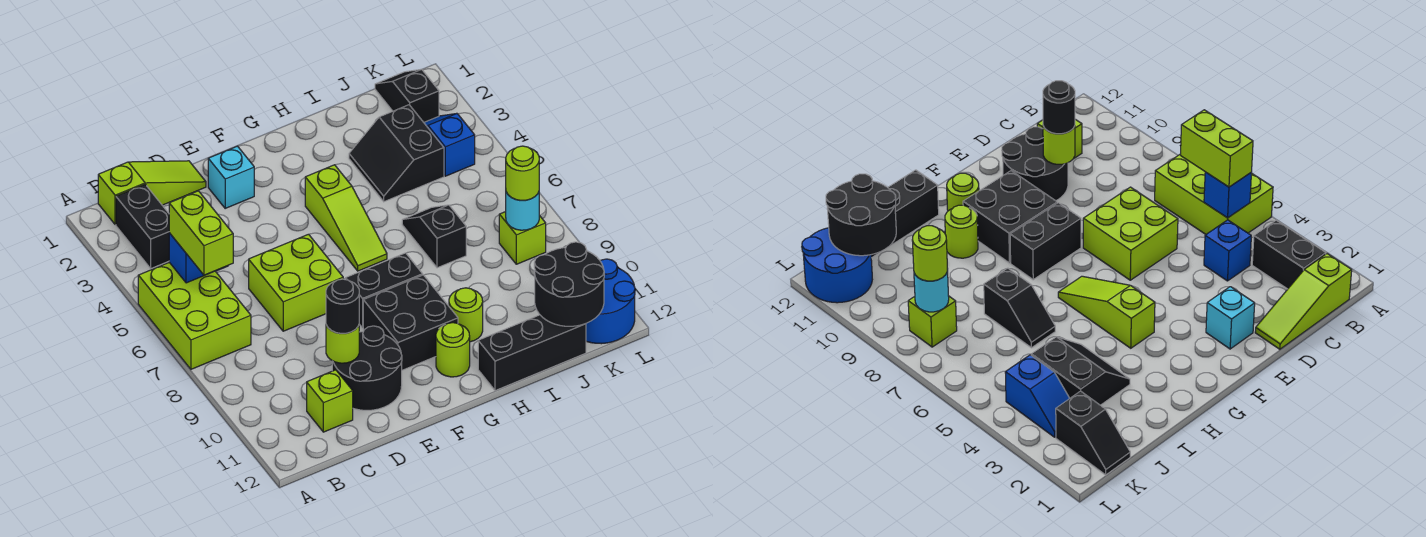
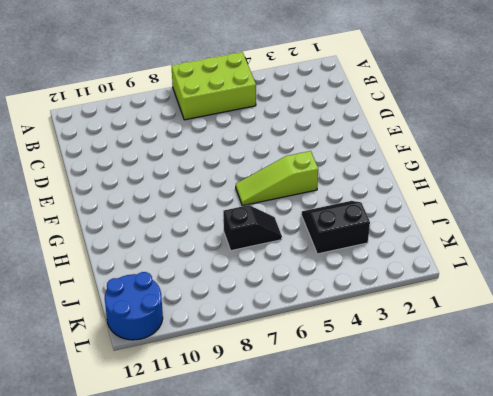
none -> lime slope B1:D1 level 1 top B
none -> black brick B2:B3 level 1
none -> blue brick C4 level 1

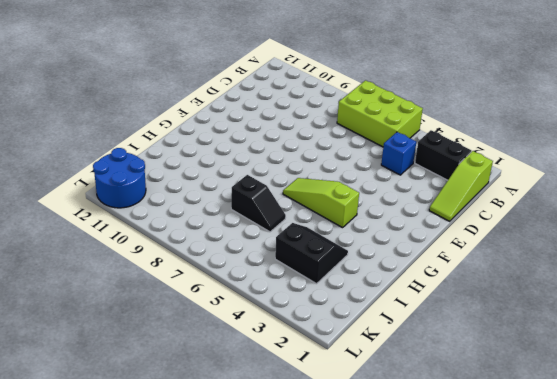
none -> lime brick C11 level 1
none -> lime brick D6:E7 level 1
none -> black round brick D10:E11 level 1

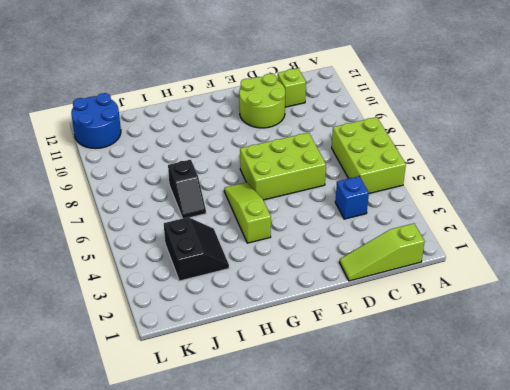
lime brick D6:F7 level 1 -> lime brick D6:E7 level 1
lime round brick D10:E11 level 1 -> black round brick D10:E11 level 1
none -> black brick B2:B3 level 1
none -> cyan brick E2 level 1
none -> black brick F8:G8 level 1

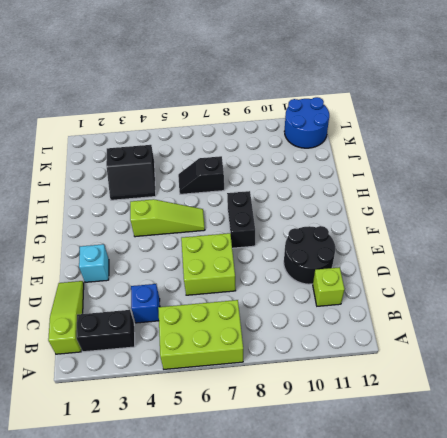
none -> black brick F9:G10 level 1
none -> lime round brick G11 level 1
none -> lime round brick H10 level 1

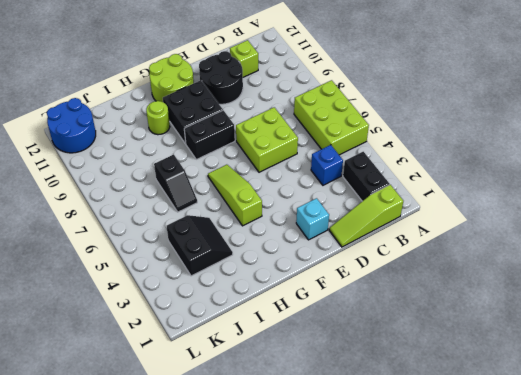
lime round brick F11:G12 level 1 -> lime round brick G11 level 1
none -> black brick H12:J12 level 1
none -> black slope K1:K2 level 1 top 2
none -> blue slope K3:K4 level 1 top 4

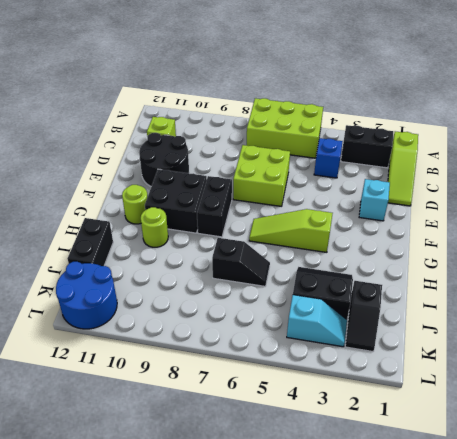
black brick I12:J12 level 1 -> black brick H12:J12 level 1
black slope J2:K2 level 1 top J -> black slope K1:K2 level 1 top 2
cyan slope K3:K4 level 1 top 4 -> blue slope K3:K4 level 1 top 4
none -> lime brick K8 level 1
none -> blue brick B5 level 2
none -> lime round brick D10 level 2

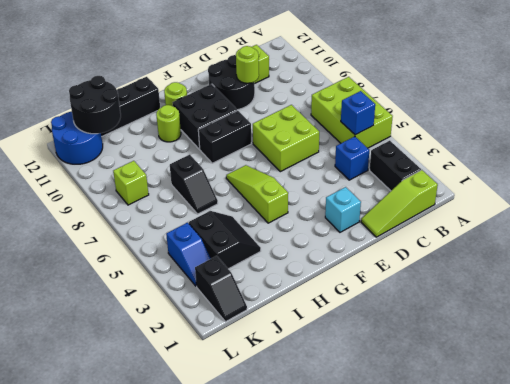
none -> cyan round brick K8 level 2
none -> lime brick B5:B6 level 3
none -> black round brick D10 level 3

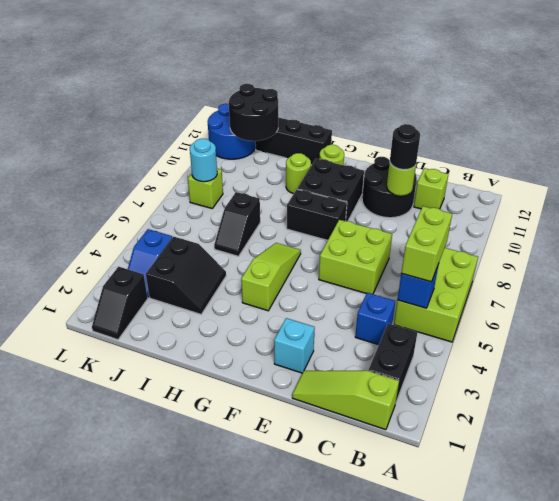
none -> lime round brick K8 level 3

